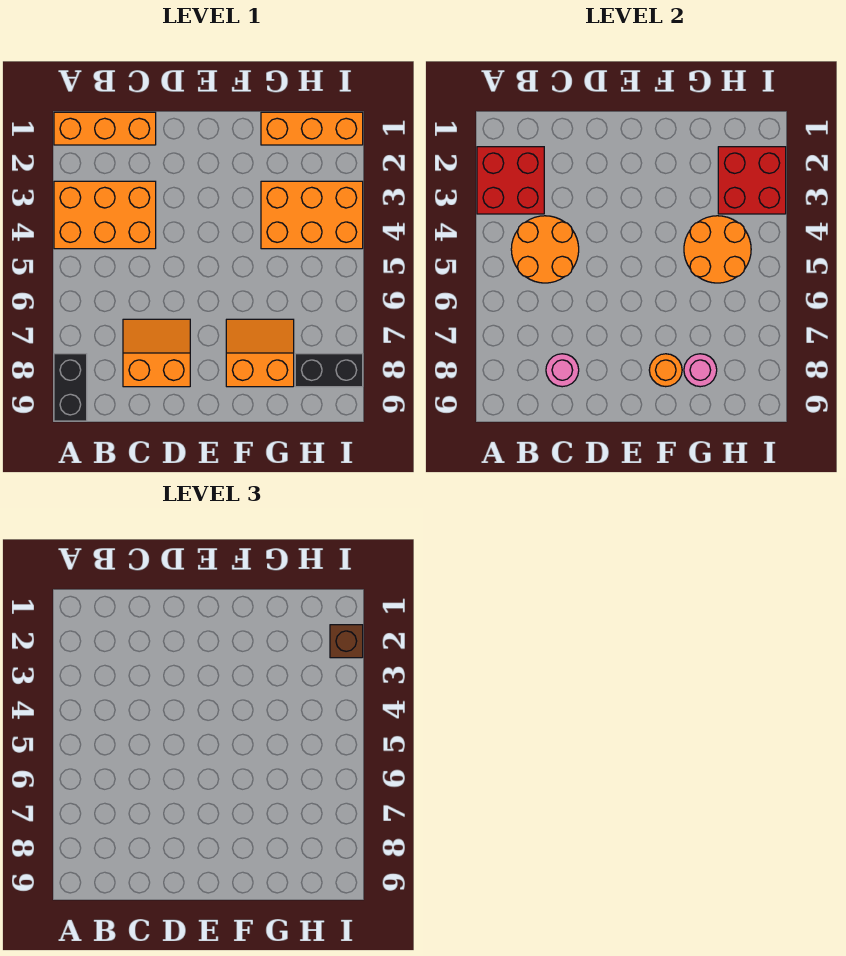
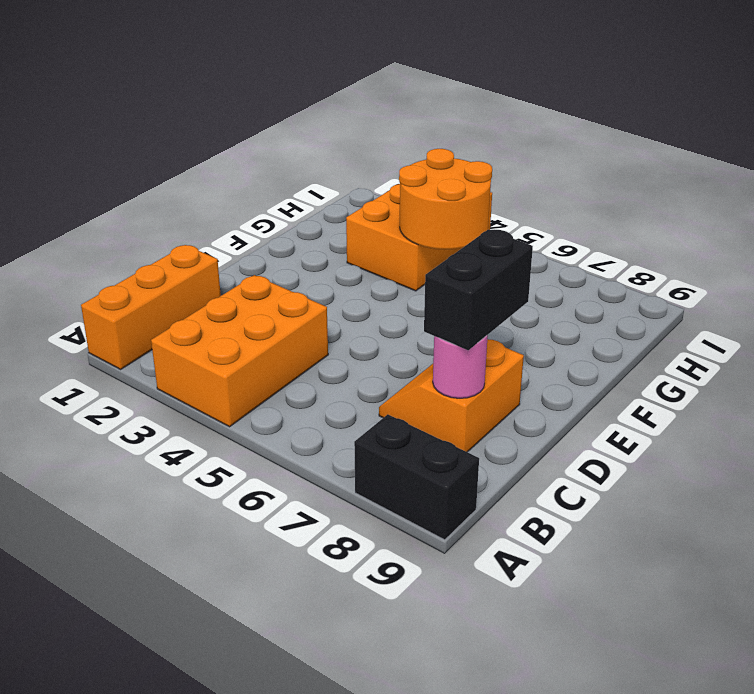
black brick C8:D8 level 3 -> black brick H8:I8 level 1
none -> orange slope F7:G8 level 1 top 8
none -> orange brick G1:I1 level 1
none -> red brick A2:B3 level 2

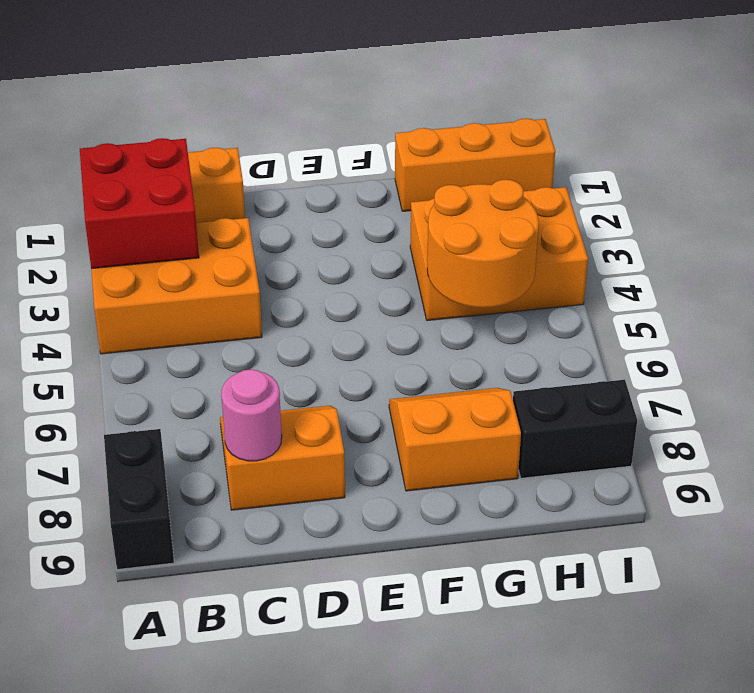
none -> orange round brick B4:C5 level 2
none -> orange round brick F8 level 2
none -> pink round brick G8 level 2

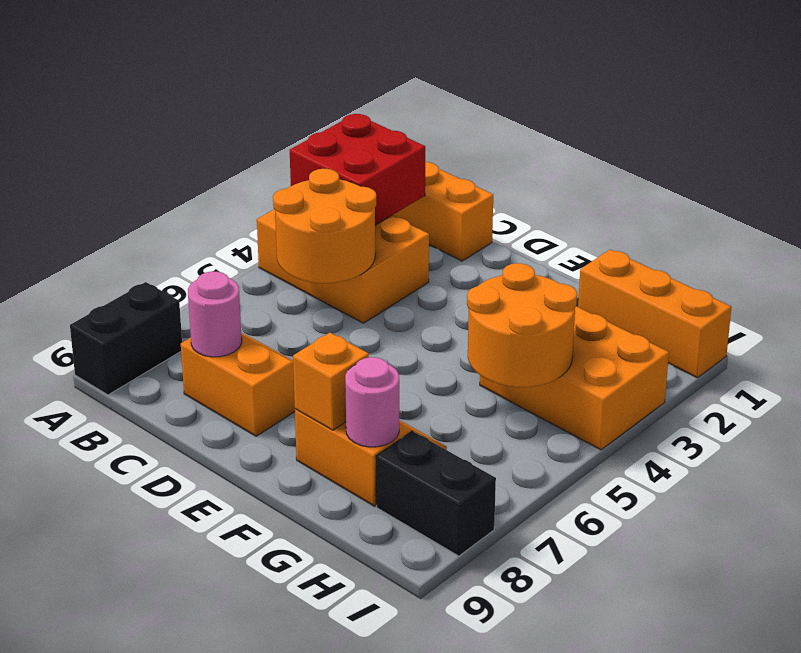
orange brick F8 level 2 -> orange round brick F8 level 2
none -> red brick H2:I3 level 2
none -> brown brick I2 level 3

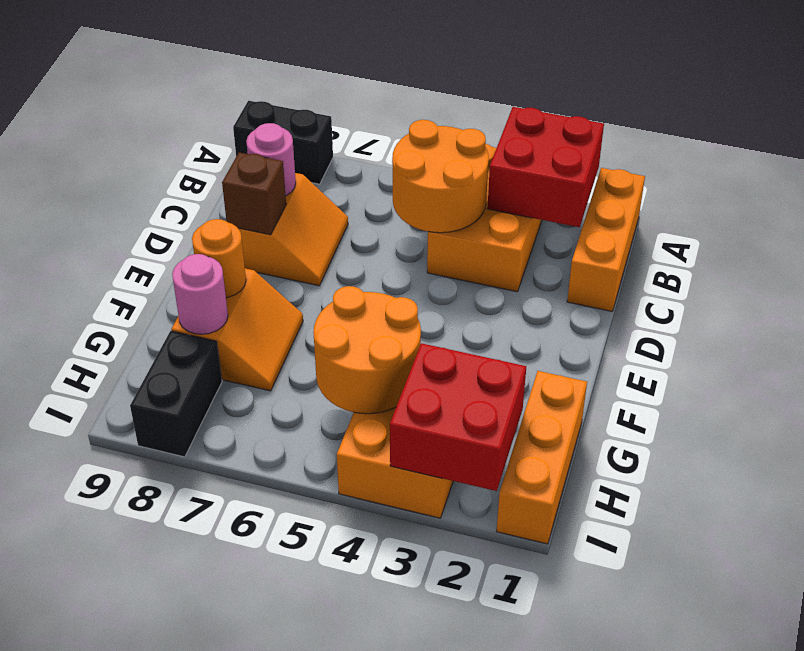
brown brick D8 level 2 -> brown brick I2 level 3

